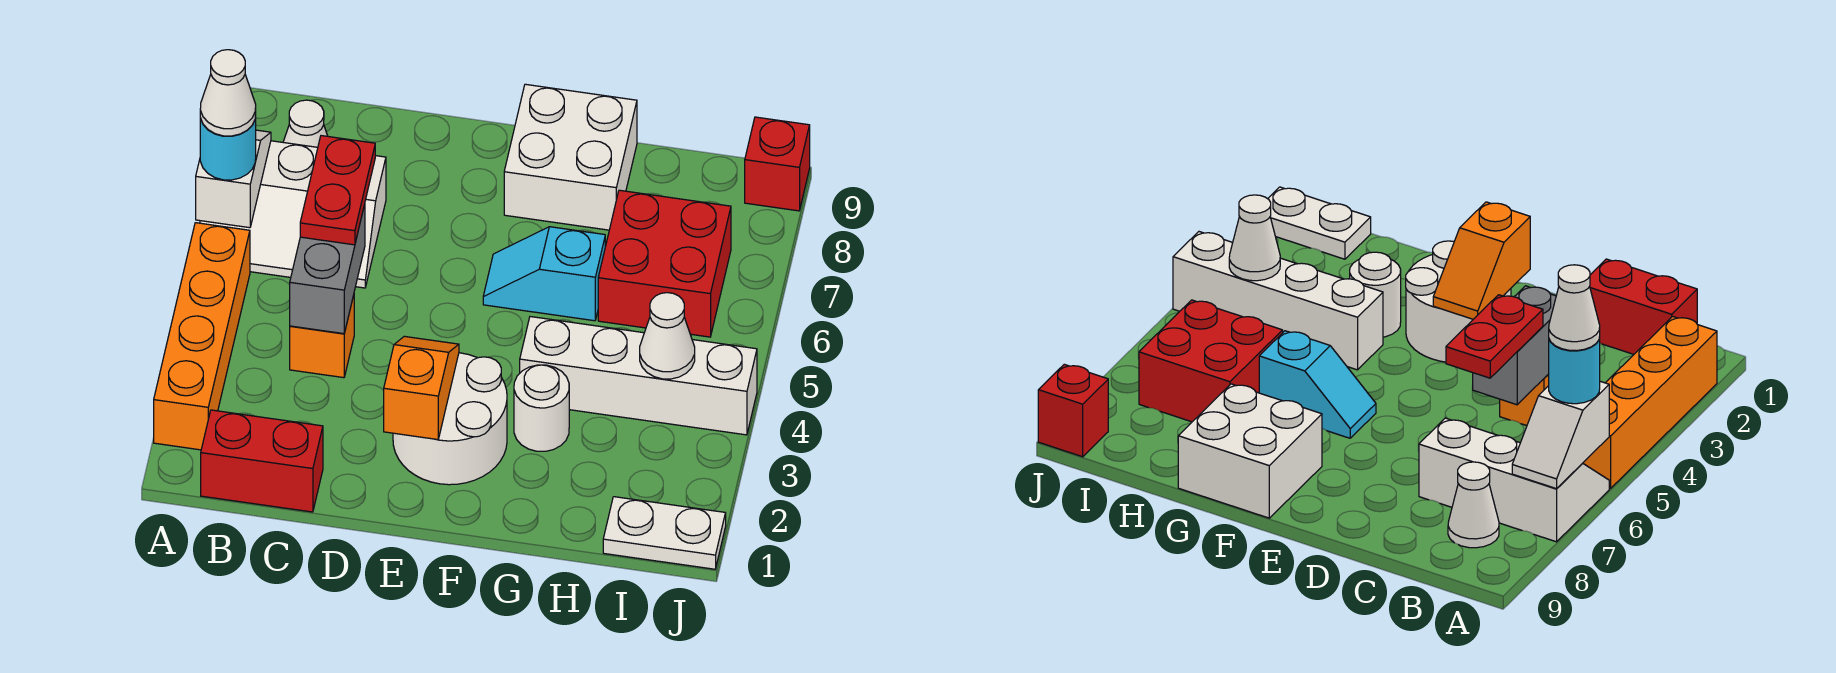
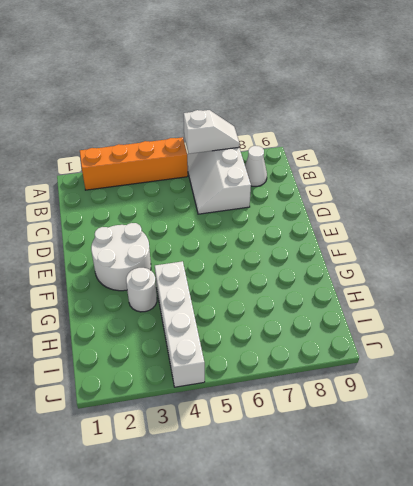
none -> red brick B1:C1 level 1
none -> orange brick C4 level 1
none -> cyan slope F6:G6 level 1 top G

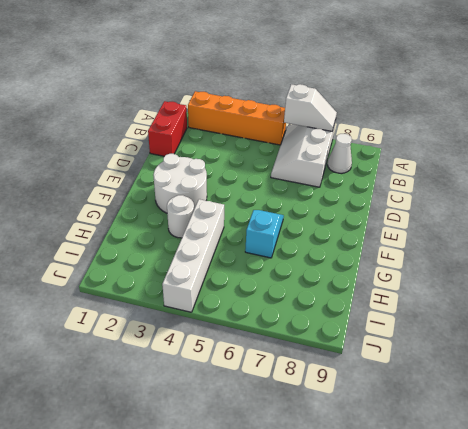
none -> orange brick C4 level 1
none -> white brick F8:G9 level 1
none -> red brick H6:I7 level 1

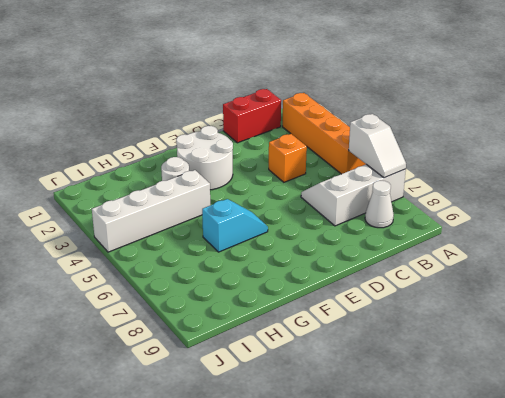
none -> white brick F8:G9 level 1
none -> red brick H6:I7 level 1
none -> white plate I1:J1 level 1

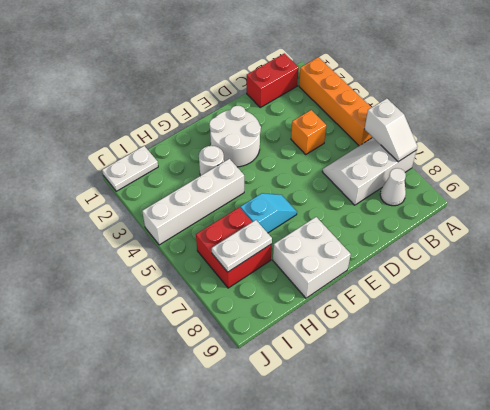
white plate H7:I7 level 2 -> none
none -> red brick J9 level 1
none -> grey brick C4:C5 level 2
none -> orange slope E2:E3 level 2 top 2

